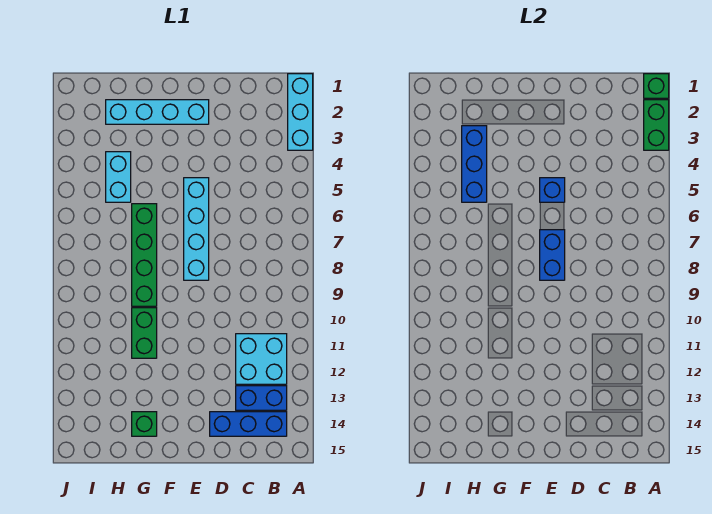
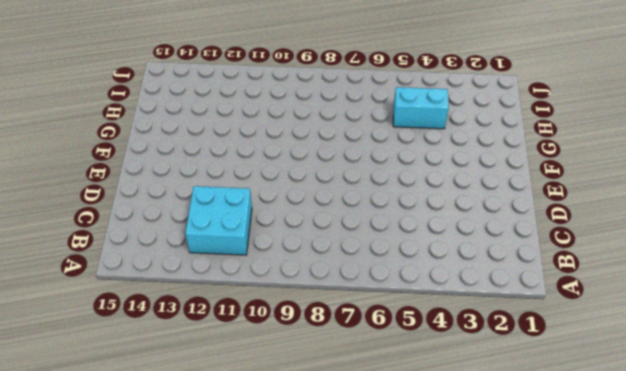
none -> cyan brick A1:A3 level 1
none -> blue brick B13:C13 level 1
none -> blue brick B14:D14 level 1

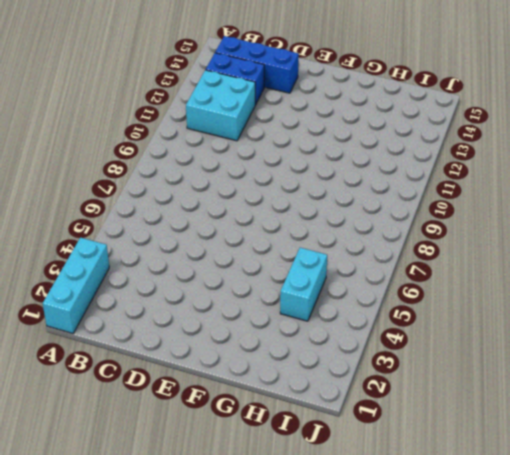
none -> cyan brick E2:H2 level 1
none -> cyan brick E5:E8 level 1
none -> green brick G6:G9 level 1

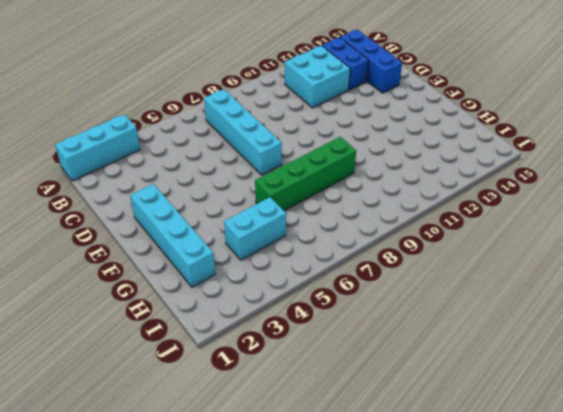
cyan brick B7:E7 level 1 -> cyan brick E5:E8 level 1
none -> green brick G10:G11 level 1
none -> green brick G14 level 1
none -> green brick A1 level 2

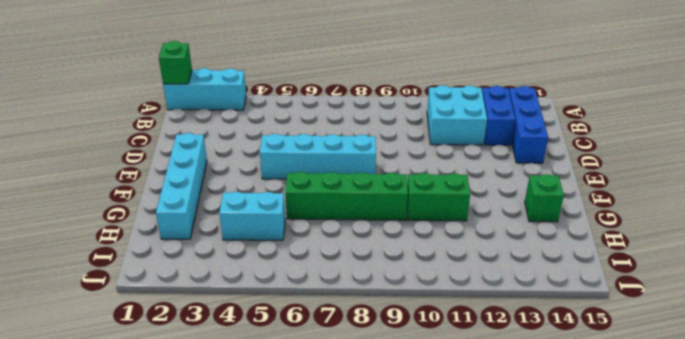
none -> green brick A2:A3 level 2
none -> blue brick E5 level 2
none -> blue brick E7:E8 level 2

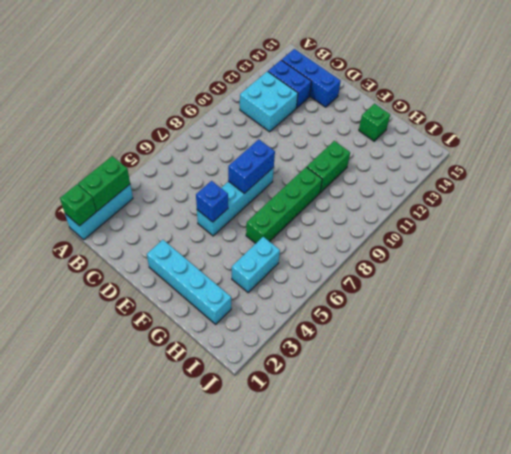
none -> blue brick H3:H5 level 2

